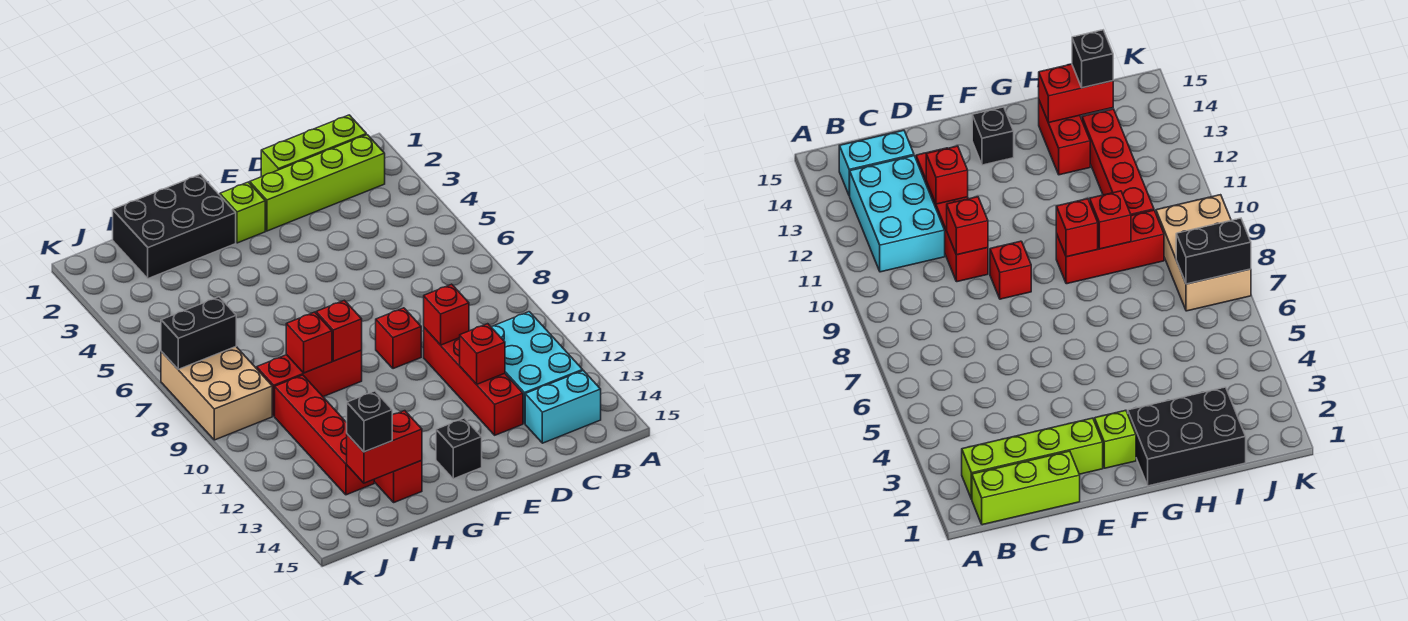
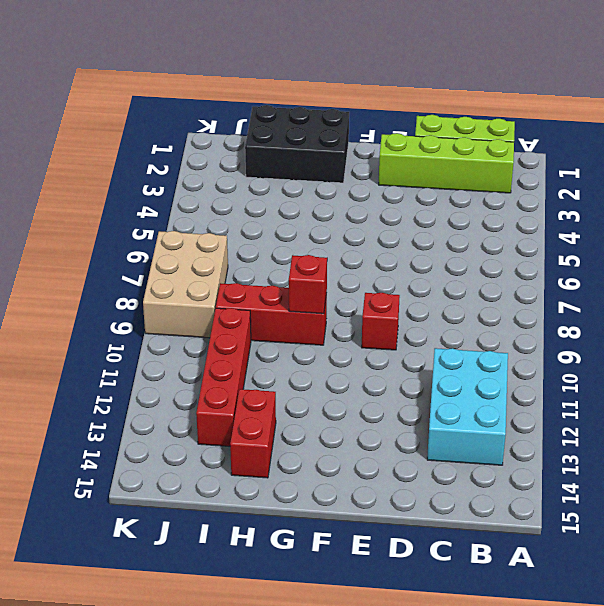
none -> cyan brick B14:C14 level 1
none -> red brick D10:D13 level 1
none -> lime brick F2 level 1

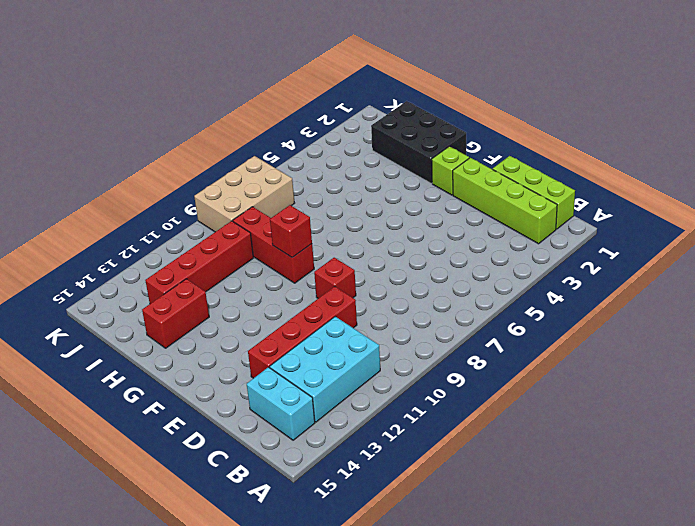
none -> black brick F14 level 1
none -> red brick D10 level 2
none -> red brick D12 level 2

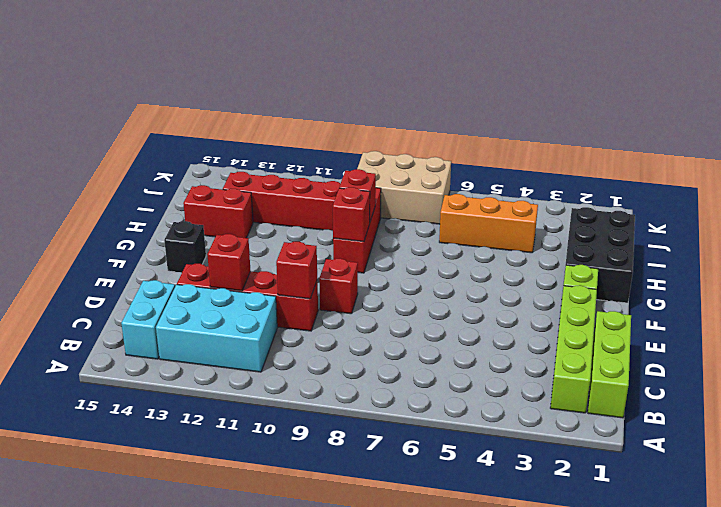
orange brick I4:I6 level 1 -> none
none -> red brick H14:I14 level 2
none -> black brick J7:K7 level 2
none -> black brick I14 level 3

